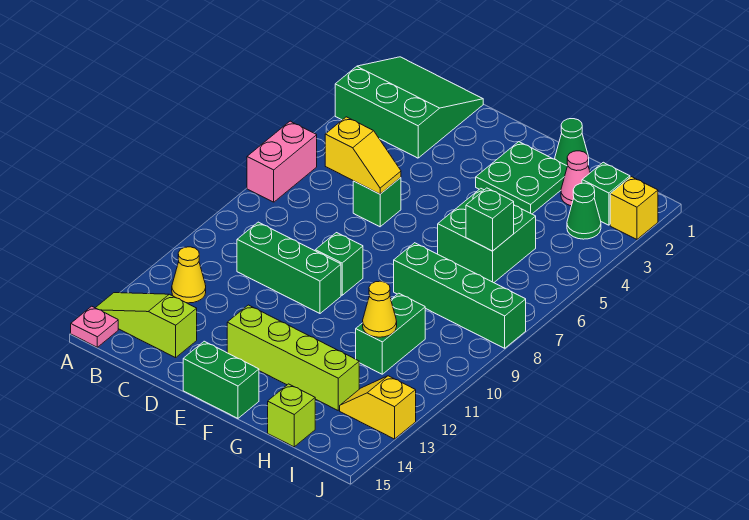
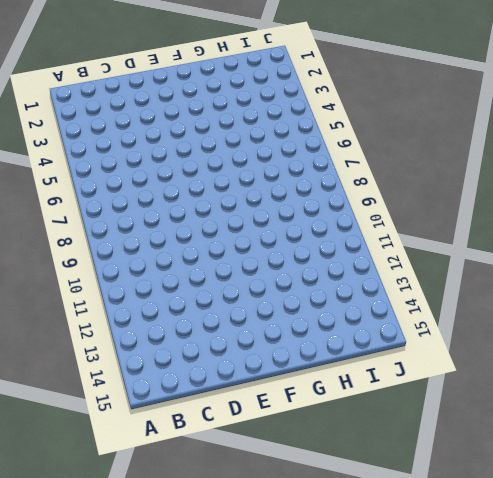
none -> green slope A1:C3 level 1 top 3
none -> pink brick A6:A7 level 1
none -> lime slope A14:C14 level 1 top C

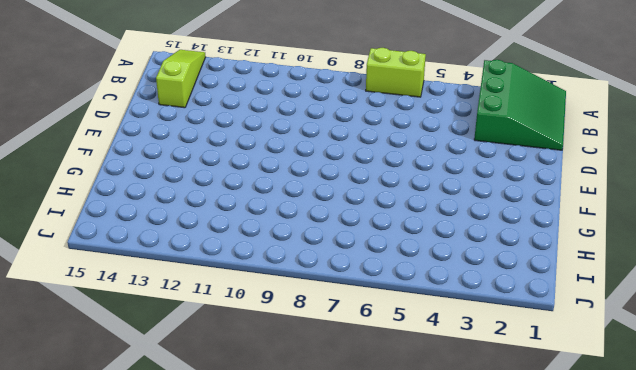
lime brick A6:A7 level 1 -> pink brick A6:A7 level 1
none -> pink plate A15 level 1
none -> yellow cone B12 level 1
none -> green brick C10:E10 level 1

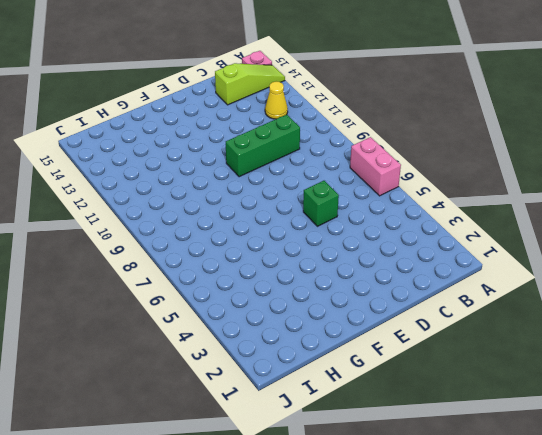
none -> green slope A1:C3 level 1 top 3
none -> green brick E9 level 1
none -> lime brick E13:H13 level 1

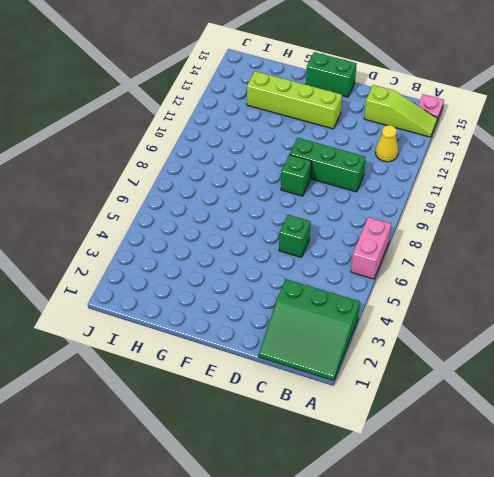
none -> green plate F2:G3 level 1
none -> green cone G1 level 1
none -> green brick G5:H6 level 1

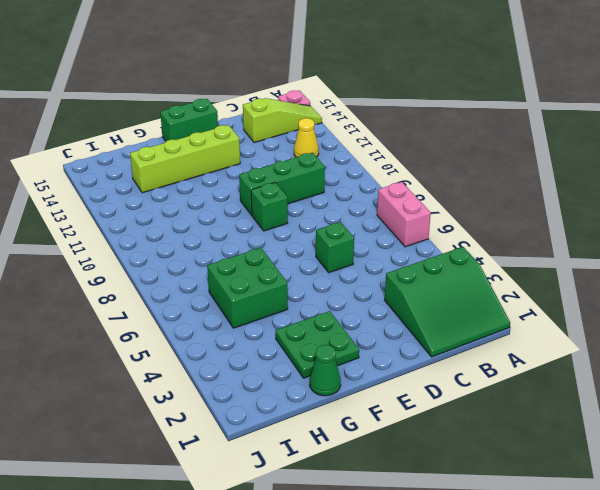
none -> green brick G8:J8 level 1
none -> pink cone H2 level 1
none -> green brick H10:H11 level 1

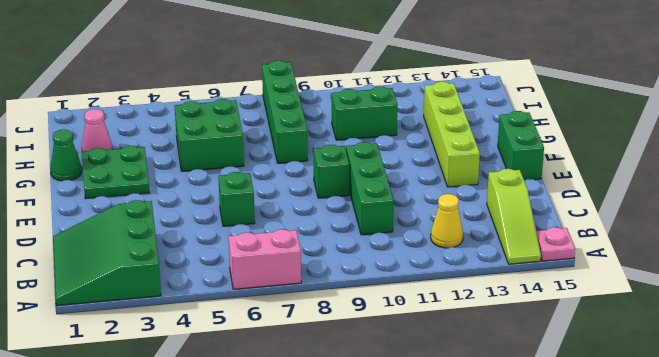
none -> lime brick H15 level 1
none -> green brick I2 level 1
none -> green cone I3 level 1

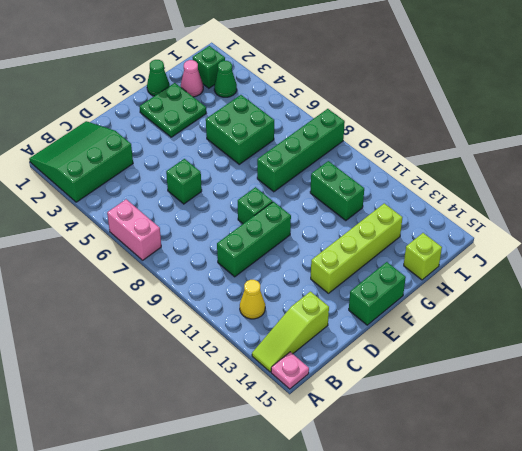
none -> yellow slope I13:J13 level 1 top J
none -> yellow brick J2 level 1
none -> yellow slope C6:D6 level 2 top C

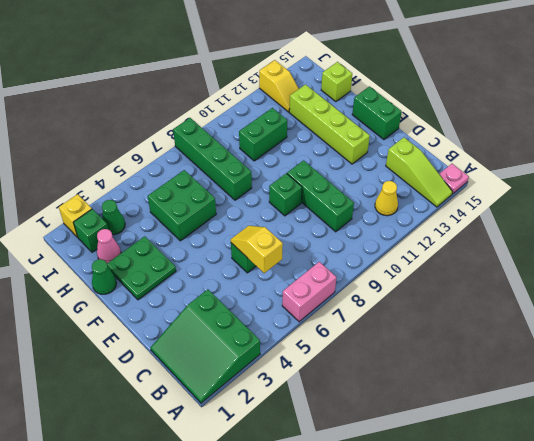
none -> green brick H6 level 2
none -> yellow cone H11 level 2

